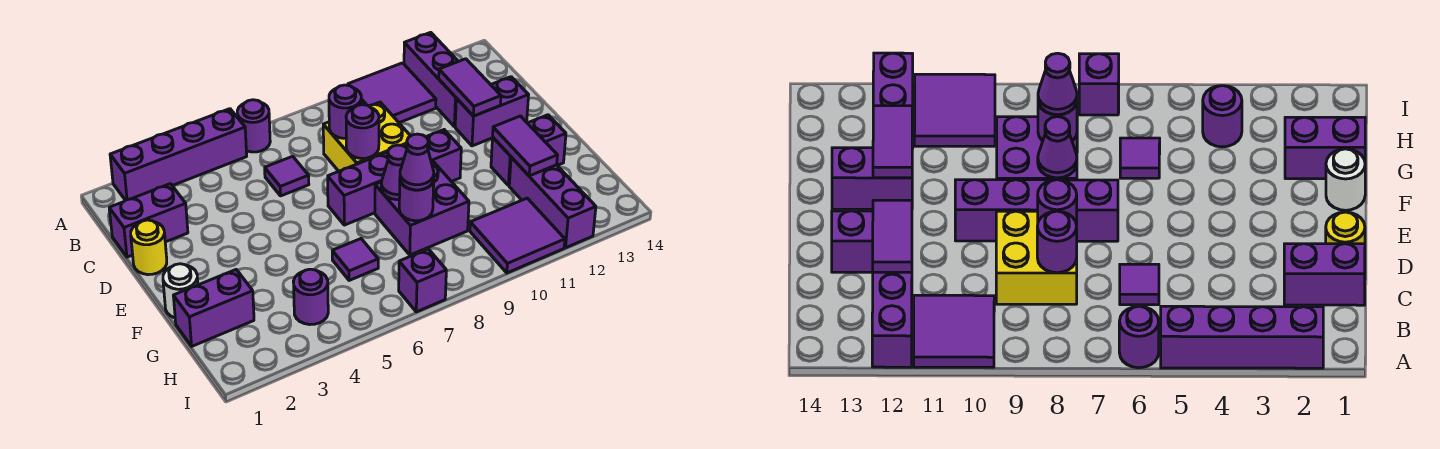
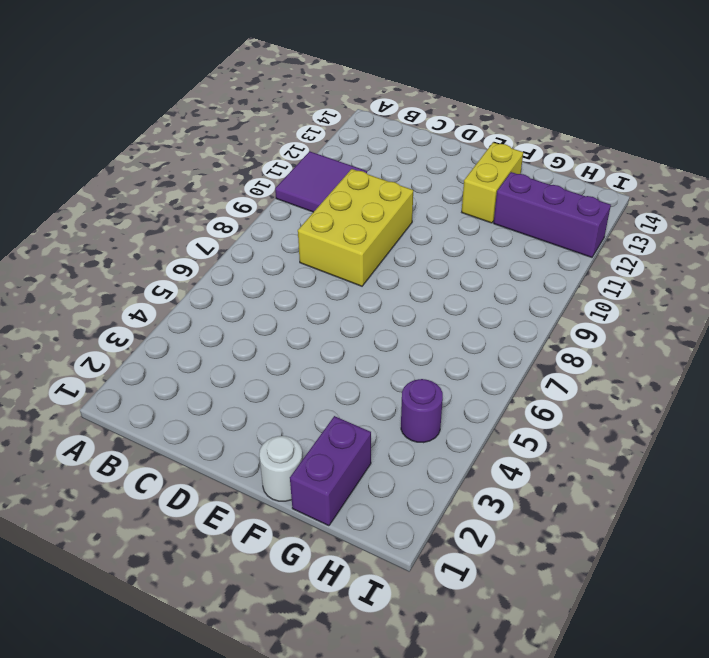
yellow brick C8:D10 level 1 -> yellow brick C8:D9 level 1
yellow brick F12:F13 level 1 -> purple brick F12:F13 level 1
none -> purple brick A2:A5 level 1
none -> purple round brick A6 level 1
none -> purple brick A12:C12 level 1

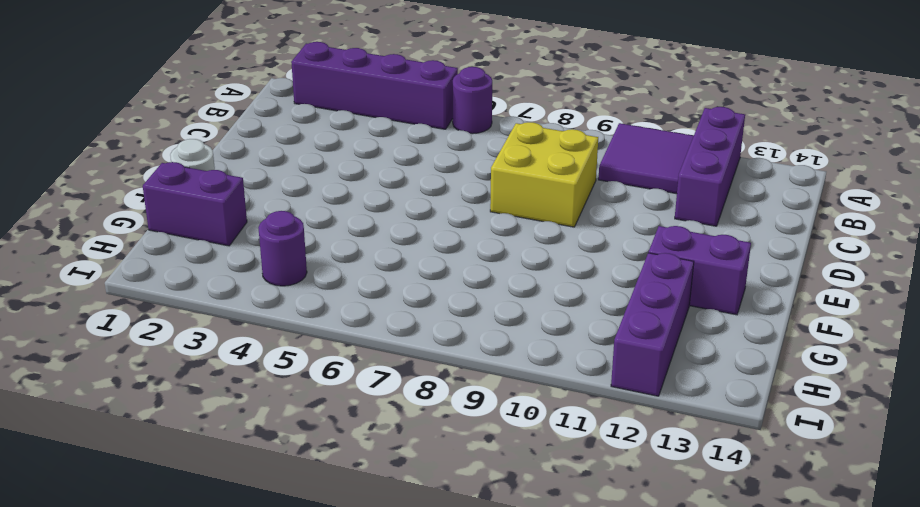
none -> purple brick C1:C2 level 1
none -> purple tile C6 level 1
none -> yellow round brick D1 level 1

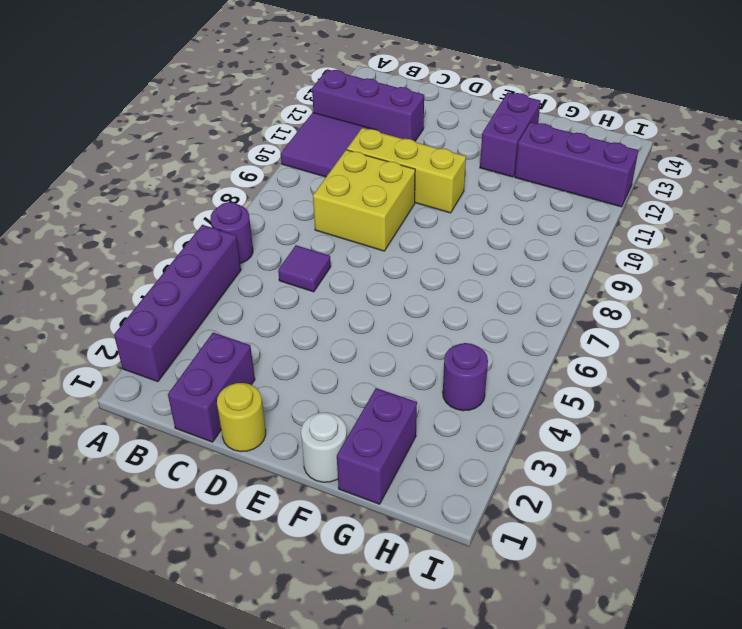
yellow brick C10:E10 level 1 -> purple brick E7:E10 level 1
none -> purple brick D12:D13 level 1
none -> purple brick F8:G9 level 1
none -> purple tile G6 level 1

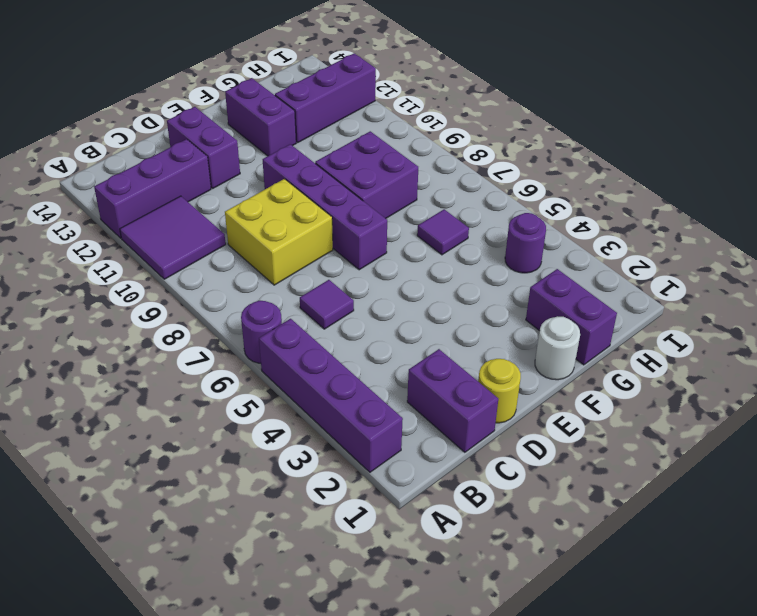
none -> purple tile H10:I11 level 1
none -> purple brick I7 level 1
none -> purple round brick C8 level 2

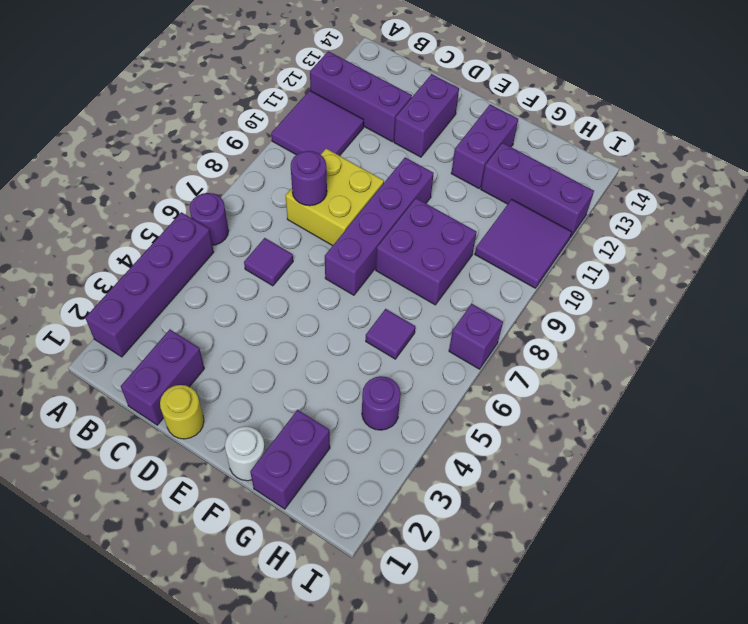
none -> purple tile C12:D12 level 2
none -> purple round brick D8 level 2
none -> purple cone F8 level 2

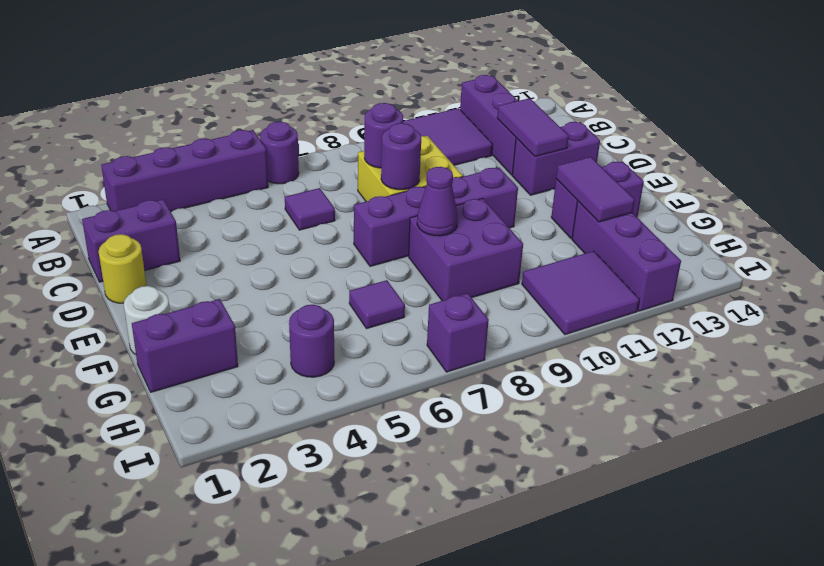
none -> purple round brick G8 level 2
none -> purple cone G8 level 3

